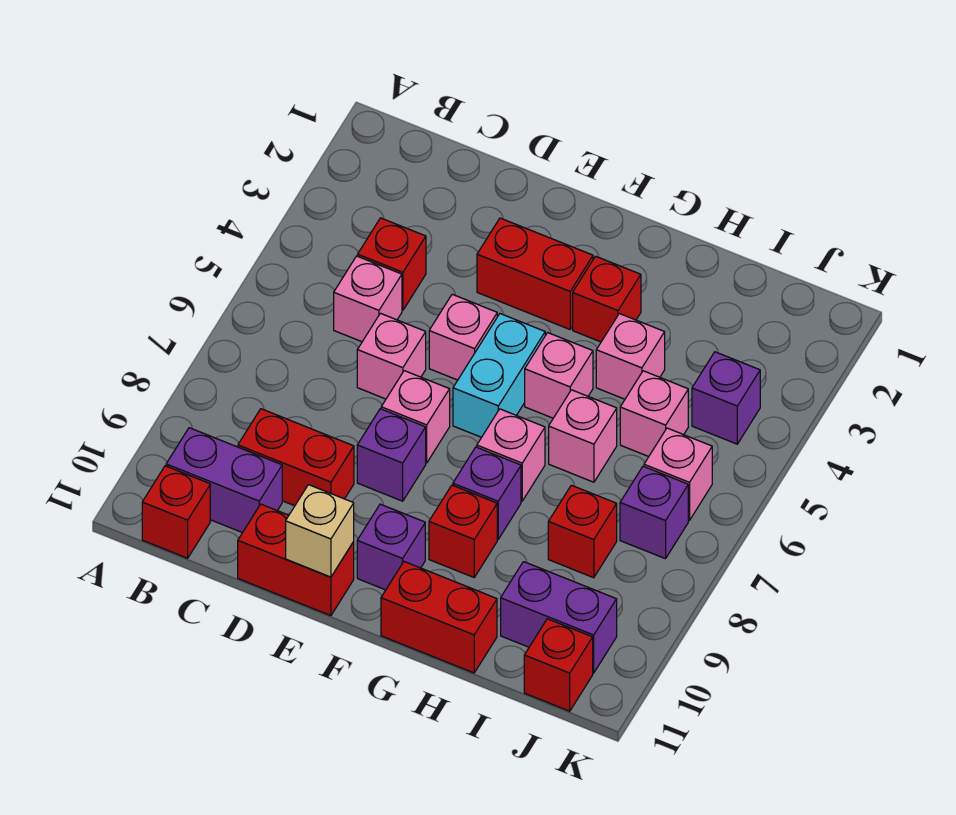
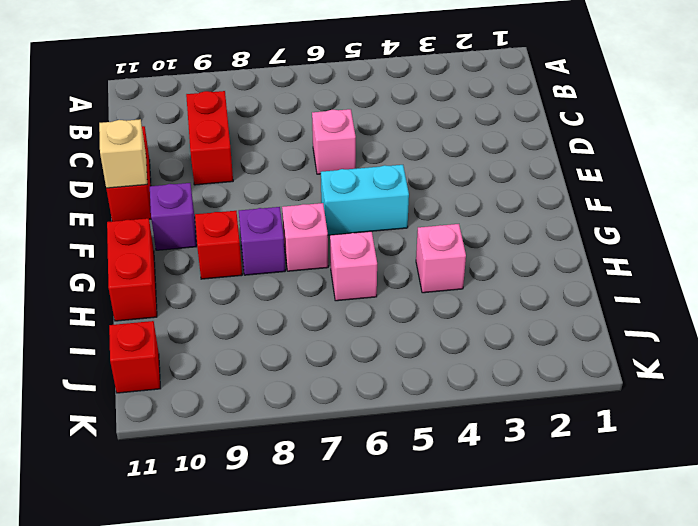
none -> purple brick B10:C10 level 1
none -> red brick B11 level 1
none -> red brick C4 level 1

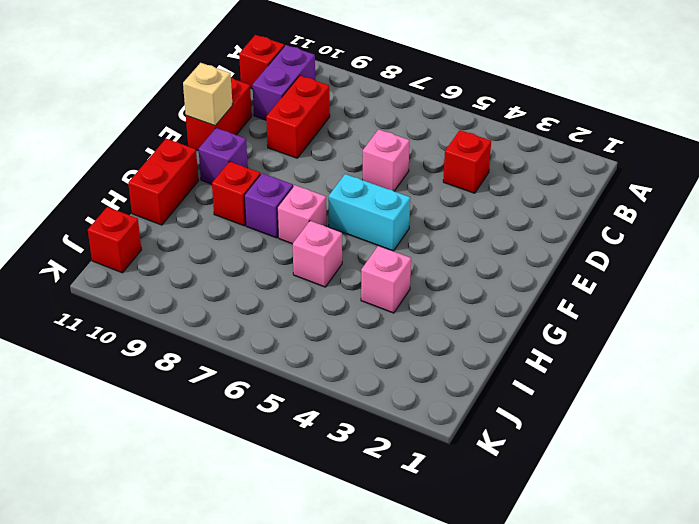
none -> pink brick C5 level 1
none -> red brick E3:F3 level 1
none -> pink brick E5 level 1

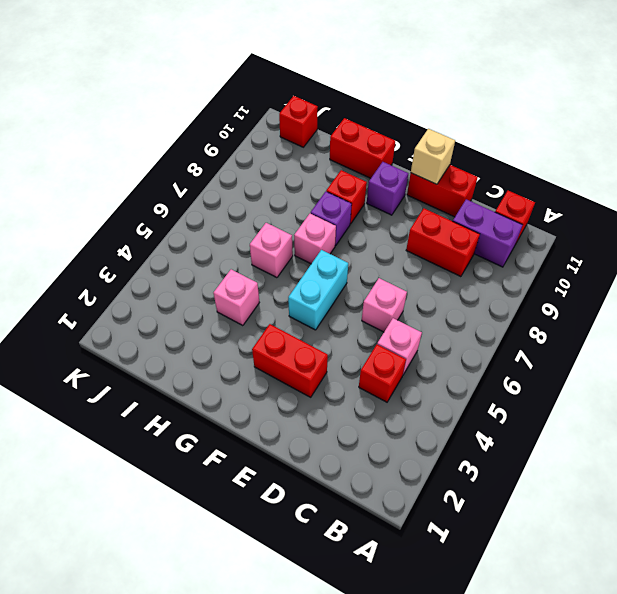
none -> pink brick E5 level 1
none -> pink brick E7 level 1
none -> purple brick E8 level 1

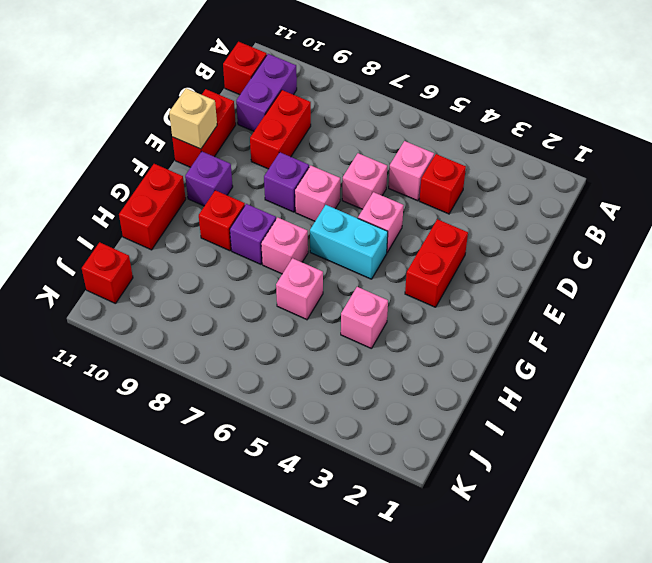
none -> red brick G3 level 1
none -> pink brick G5 level 1
none -> pink brick I5 level 1

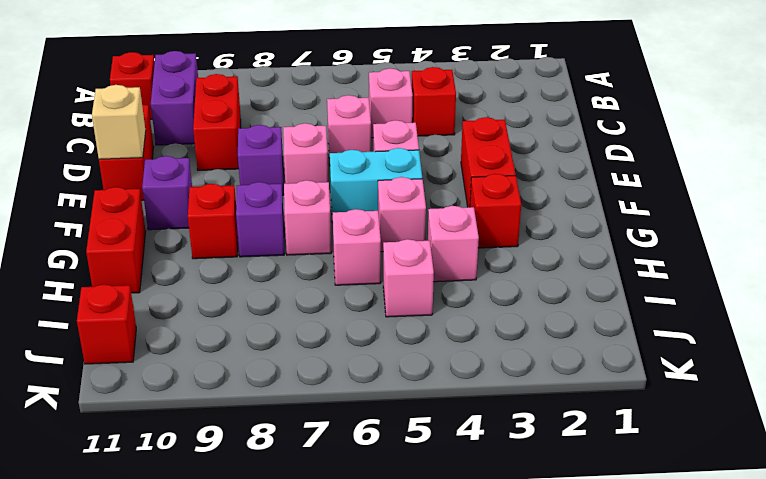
none -> red brick I8 level 1
none -> purple brick I10:J10 level 1
none -> purple brick J4 level 1

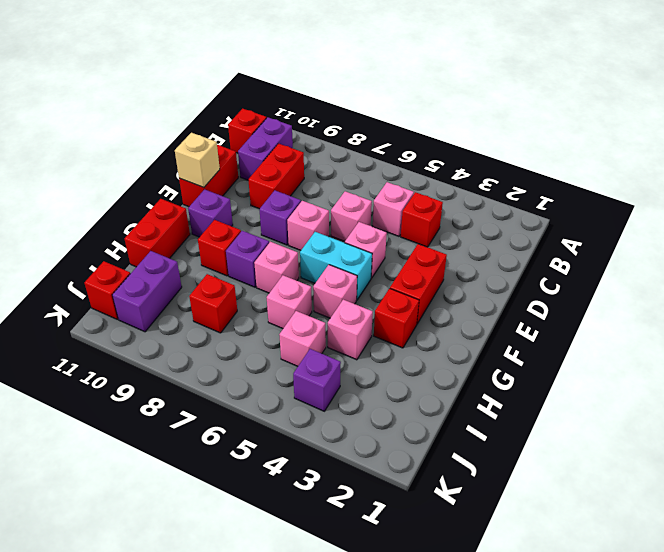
none -> pink brick J6 level 1
none -> purple brick J7 level 1

